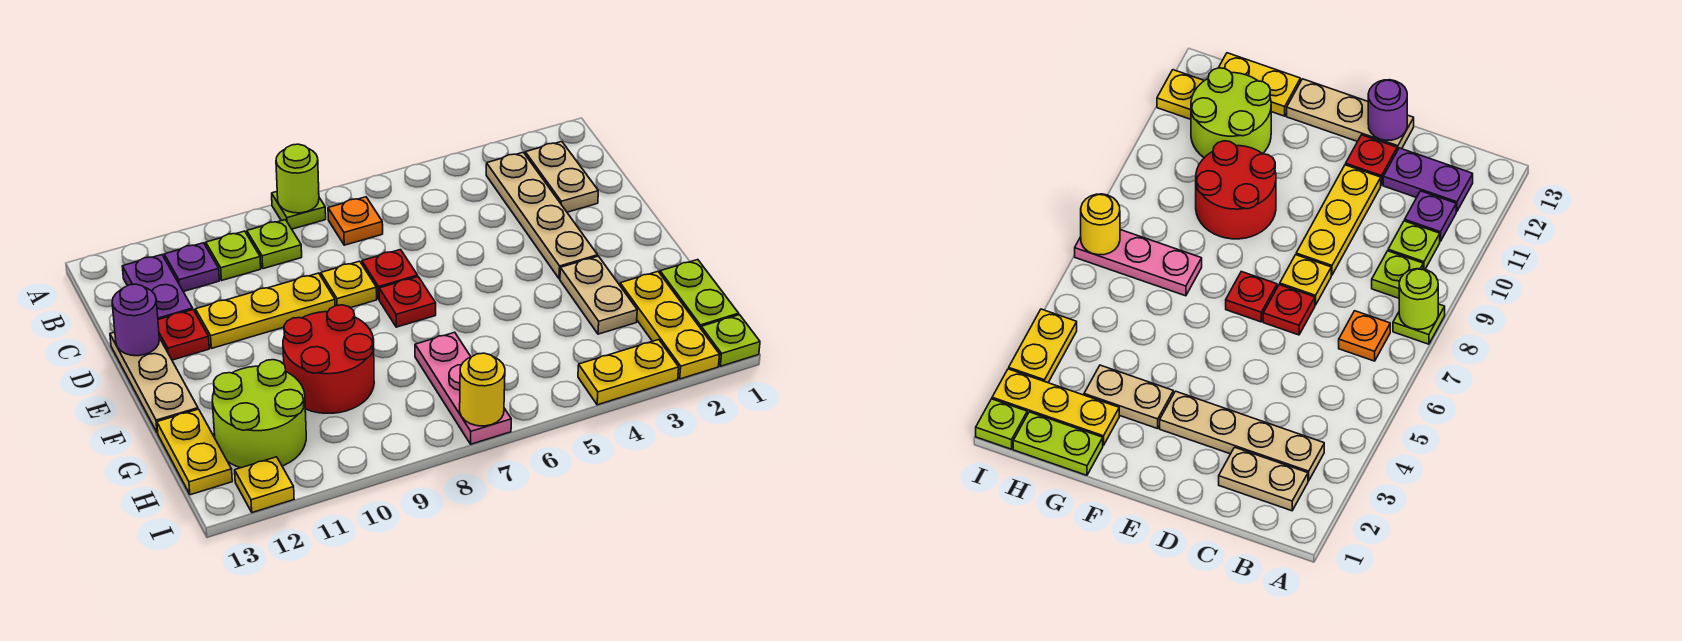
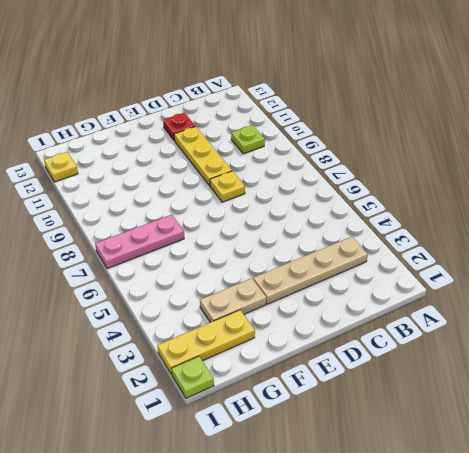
none -> lime plate A8 level 1
none -> tan plate B2:C2 level 1
none -> orange plate B7 level 1

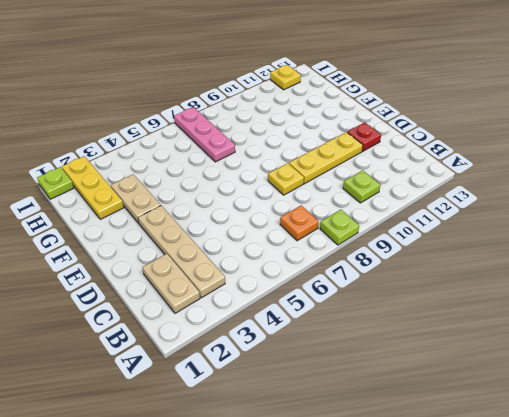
none -> lime plate B9 level 1
none -> purple plate B11 level 1
none -> purple plate B12:C12 level 1

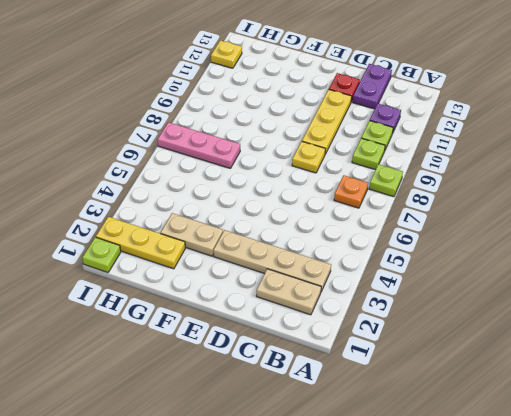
purple plate C12:C13 level 1 -> purple plate B12:C12 level 1
none -> red plate D7 level 1
none -> tan plate D13:F13 level 1
none -> red plate E7 level 1

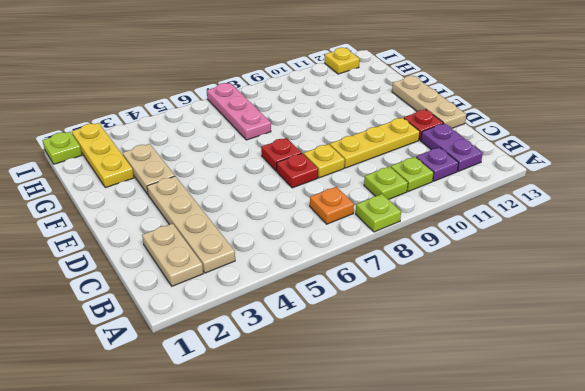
none -> red round brick F9:G10 level 1
none -> lime plate G1:H1 level 1
none -> lime round brick G11:H12 level 1

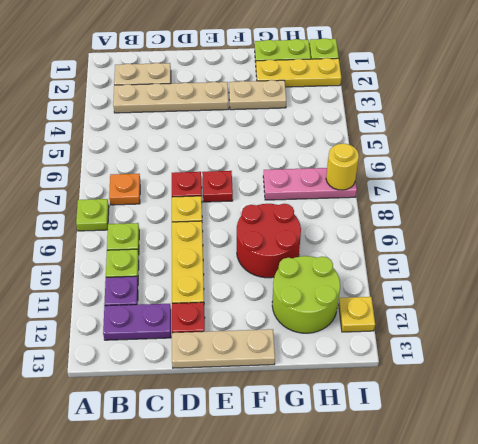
none -> yellow plate G13:H13 level 1
none -> yellow plate I3:I4 level 1
none -> lime round brick A8 level 2

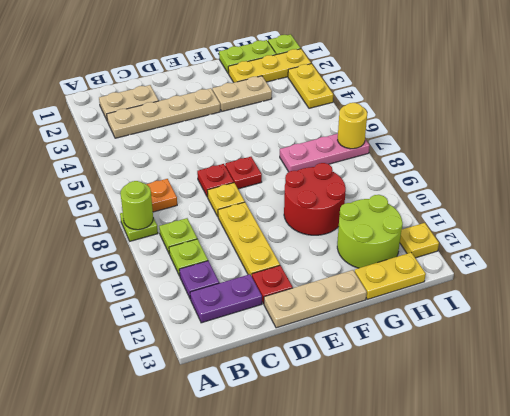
none -> purple round brick D13 level 2

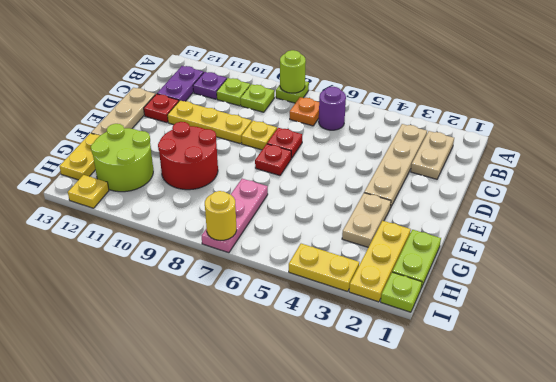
purple round brick B6 level 1 -> purple round brick D13 level 2

